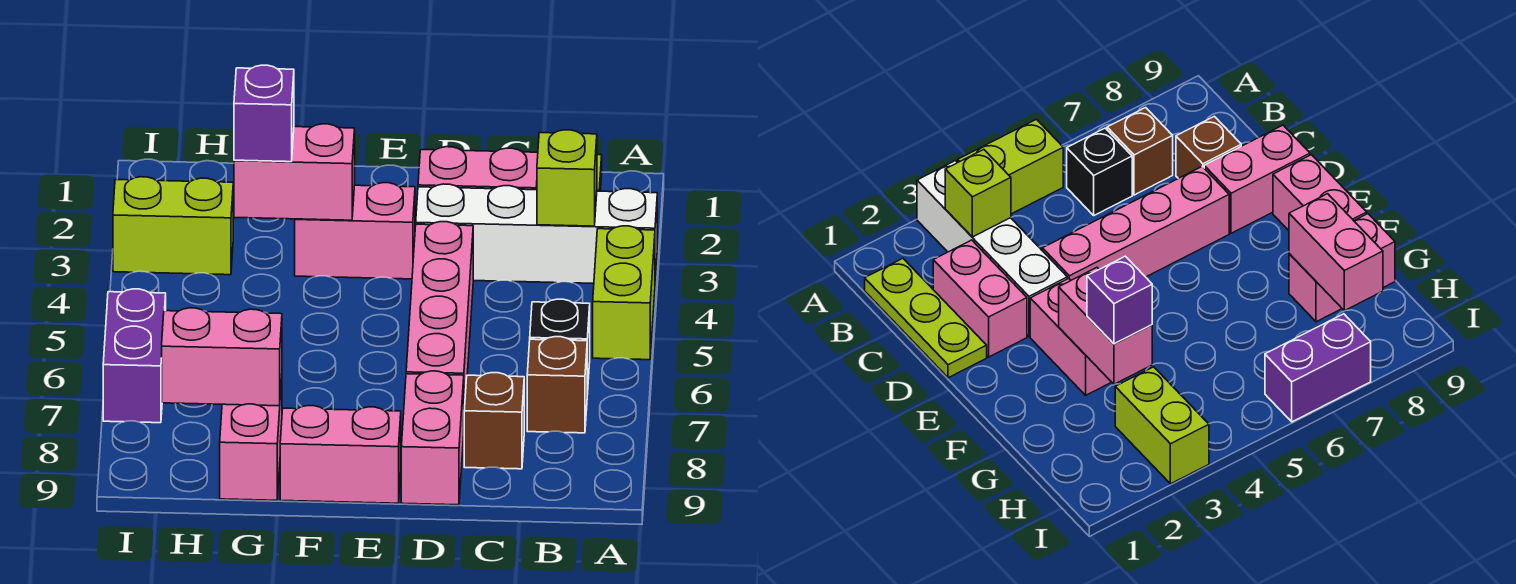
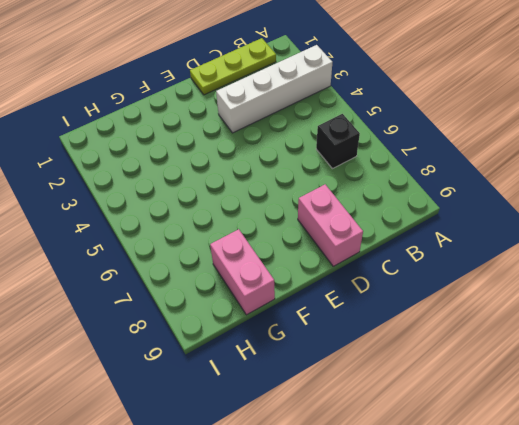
none -> lime brick A4:A5 level 1
none -> brown brick B7 level 1
none -> pink brick C2:D2 level 1

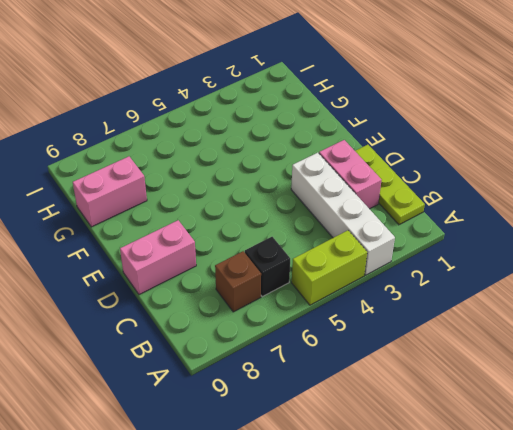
none -> brown brick C8 level 1
none -> pink brick D4:D7 level 1
none -> pink brick E3:F3 level 1

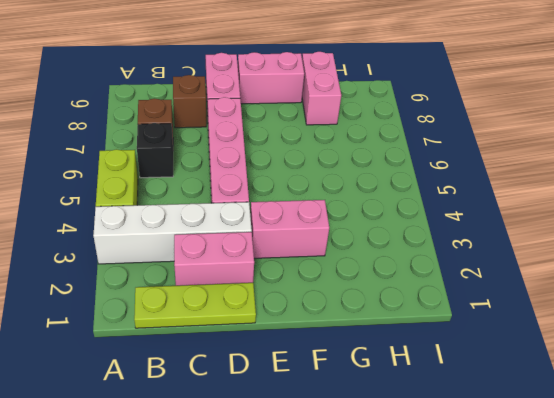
none -> lime brick H3:I3 level 1
none -> purple brick I6:I7 level 1
none -> lime brick B3 level 2

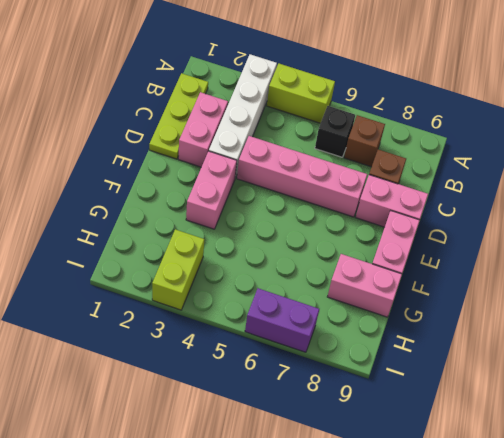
none -> lime brick B3 level 2
none -> pink brick F3:G3 level 2
none -> pink brick G8:H8 level 2

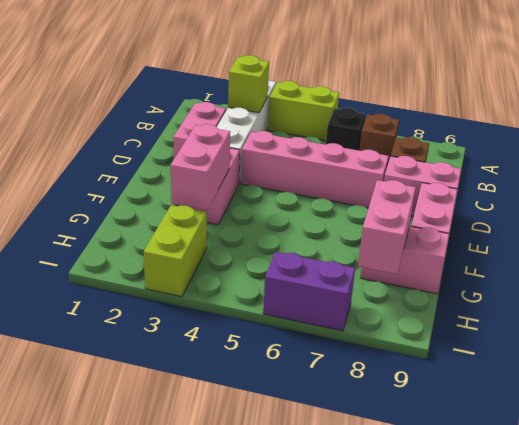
none -> lime plate B1:D1 level 1
none -> purple brick G3 level 3

